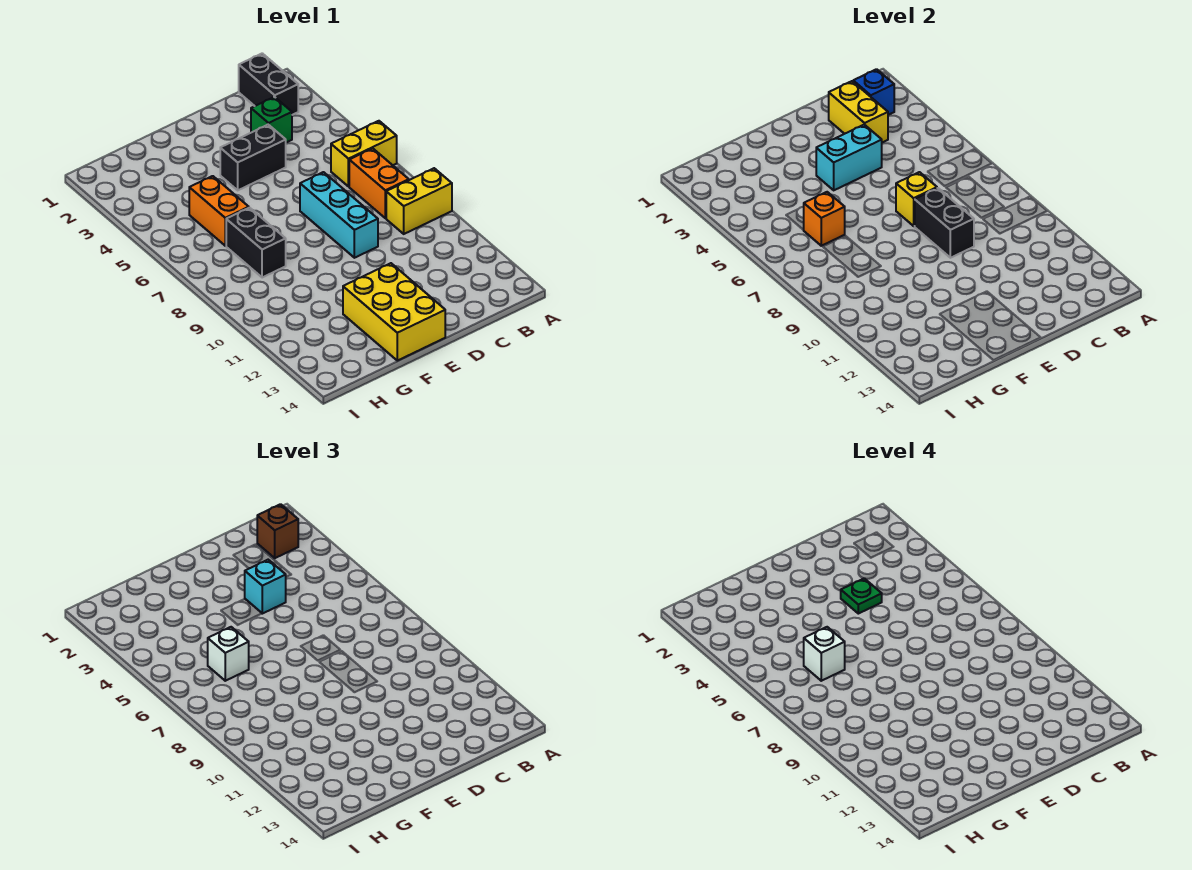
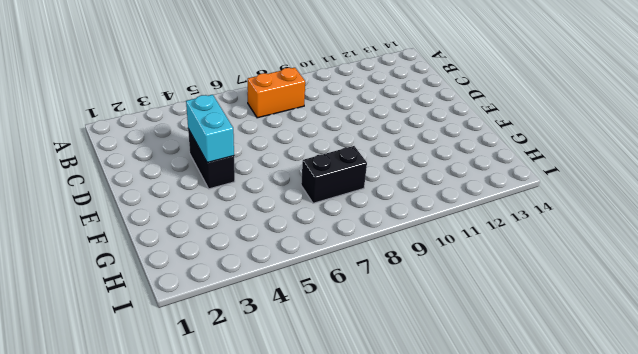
none -> yellow brick A6:B6 level 1
none -> yellow brick A9:B9 level 1
none -> black brick B1:B2 level 1

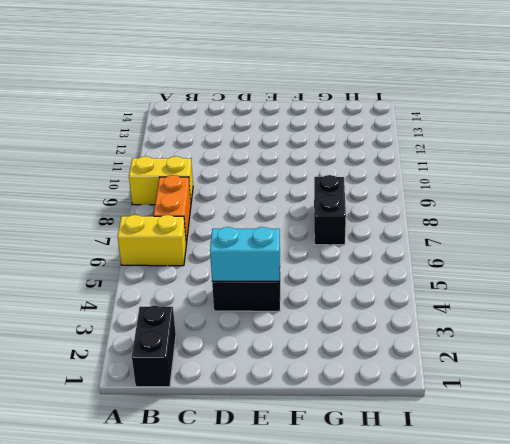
none -> green brick C3 level 1
none -> cyan brick D7:D9 level 1
none -> yellow brick E12:F14 level 1

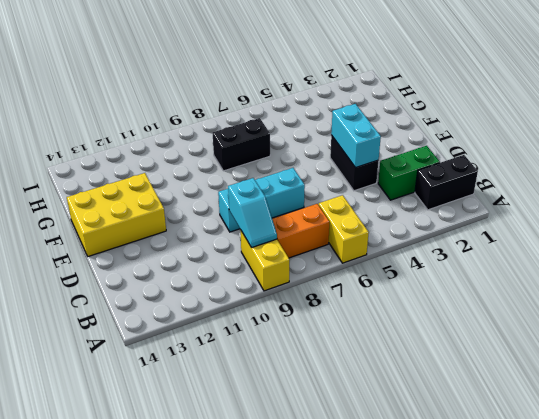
cyan slope B9:C9 level 2 top C -> none
green brick C2:C3 level 1 -> green brick C3 level 1
none -> orange brick G5:G6 level 1
none -> blue brick B2 level 2
none -> yellow brick C2:C3 level 2

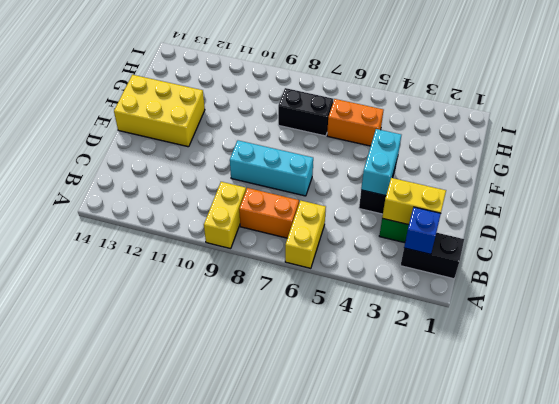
none -> yellow brick D7 level 2
none -> black brick D8:D9 level 2
none -> orange brick G6 level 2

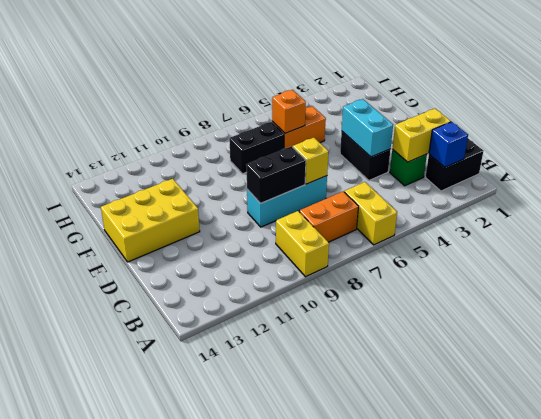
none -> brown brick B2 level 3
none -> cyan brick D4 level 3
none -> white brick G6 level 3

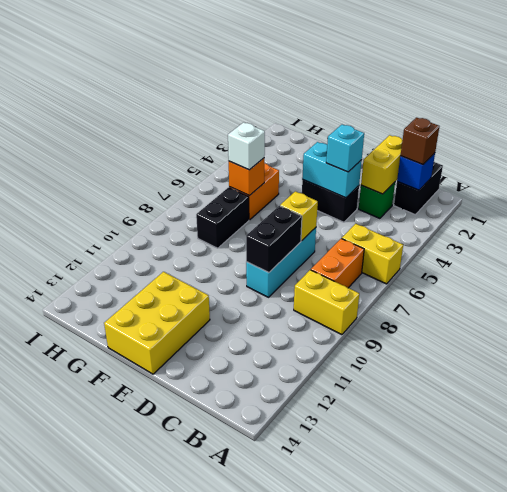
none -> green plate D4 level 4
none -> white brick G6 level 4

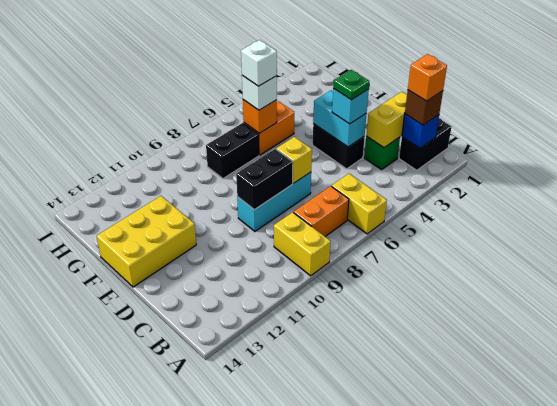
orange brick B2 level 4 -> none

